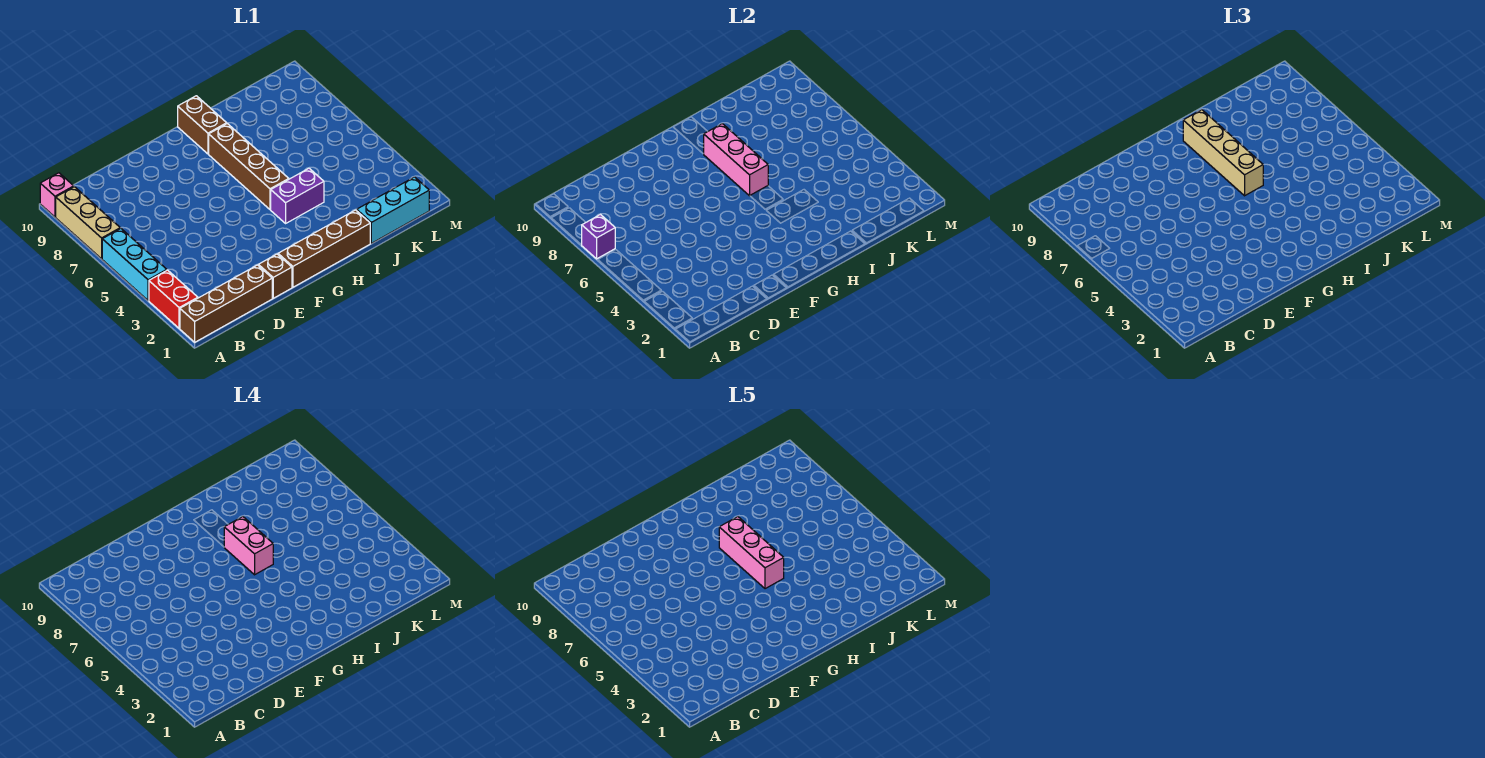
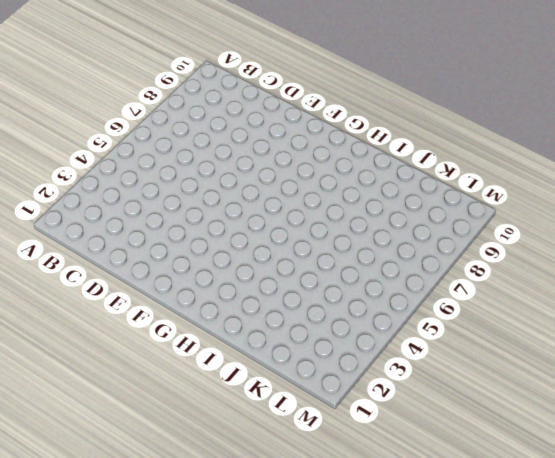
none -> brown brick A1:D1 level 1
none -> red brick A2:A3 level 1
none -> cyan brick A4:A6 level 1

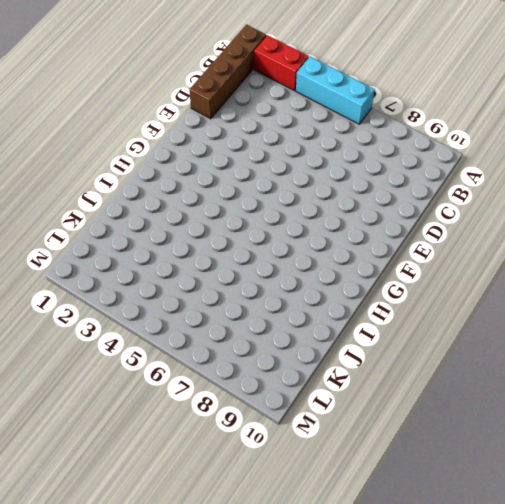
none -> tan brick A7:A9 level 1
none -> pink brick A10 level 1
none -> brown brick E1 level 1

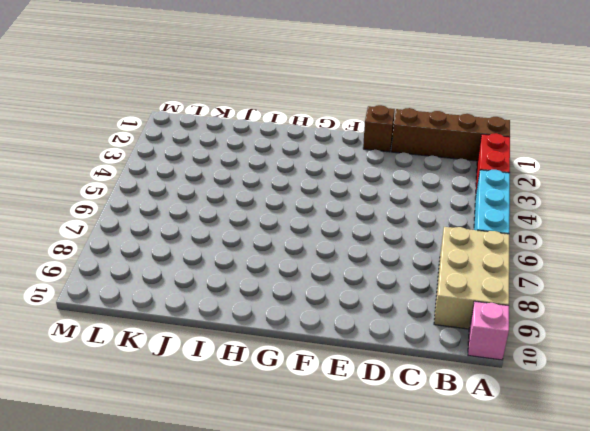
tan brick A7:B9 level 1 -> tan brick A7:A9 level 1
none -> brown brick F1:I1 level 1
none -> purple brick H4:I4 level 1
none -> brown brick H5:H8 level 1

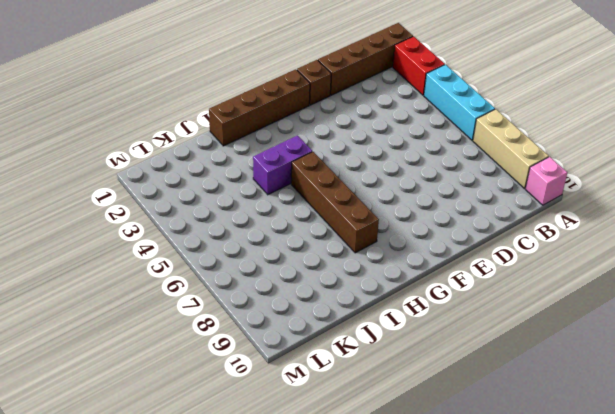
none -> brown brick H9:H10 level 1
none -> cyan brick J1:L1 level 1
none -> purple brick A7 level 2

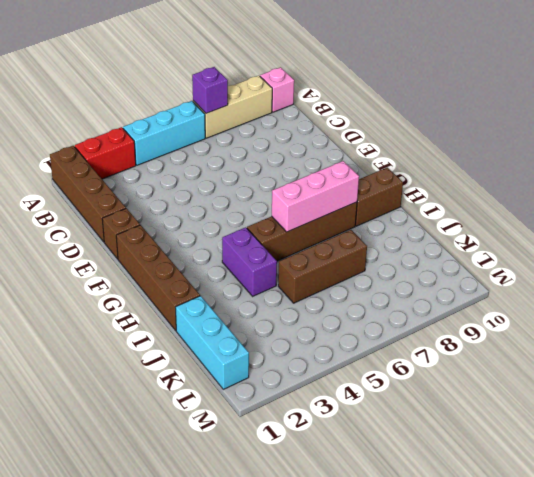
brown brick J5:J7 level 1 -> none
none -> tan brick H6:H9 level 3
none -> pink brick H6:H7 level 4
none -> pink brick H5:H7 level 5

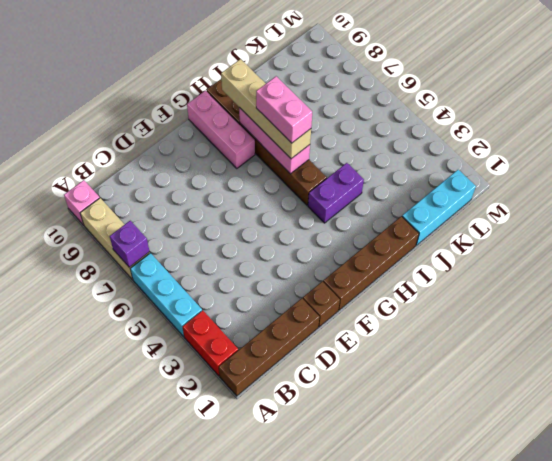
pink brick G8:G10 level 1 -> pink brick H5:H7 level 5

